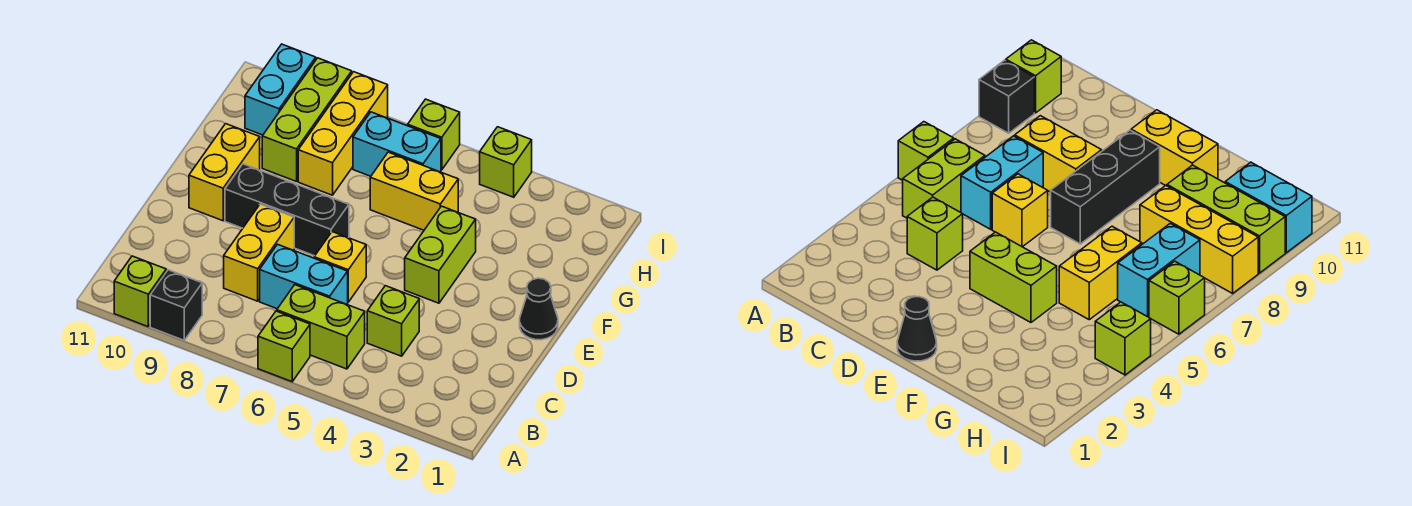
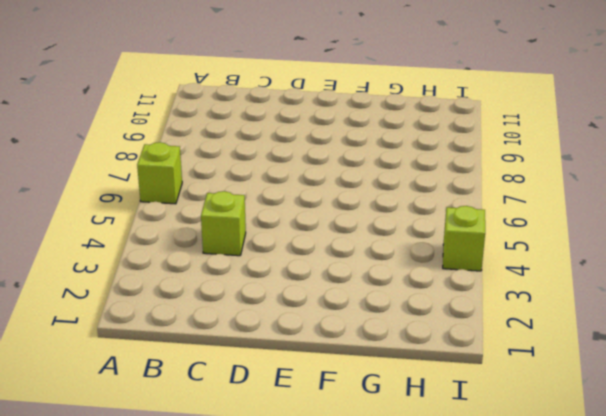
none -> black brick A9 level 1
none -> lime brick A10 level 1
none -> lime brick B5:B6 level 1

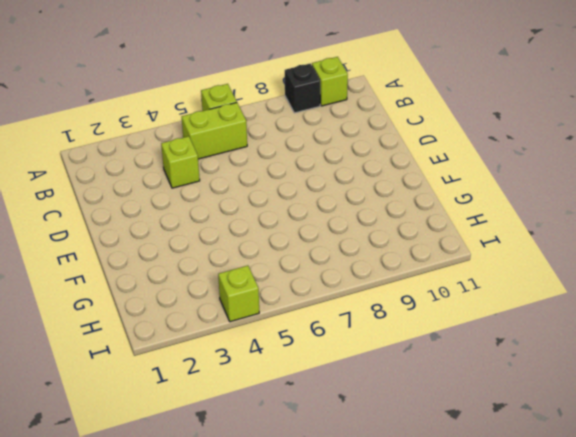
none -> cyan brick C6:C7 level 1
none -> yellow brick C8:D8 level 1
none -> yellow brick D6 level 1

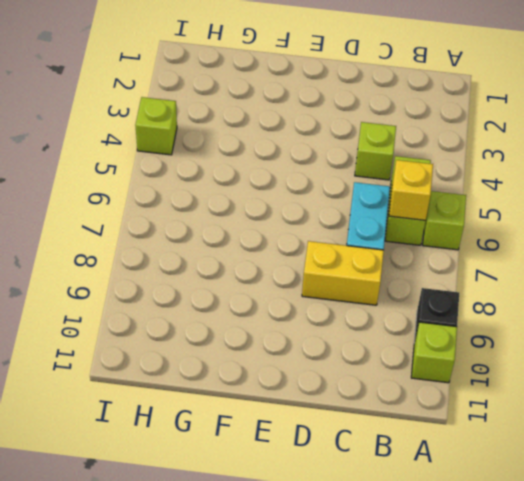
yellow brick B6 level 2 -> yellow brick D6 level 1
none -> black cone E1 level 1
none -> lime brick E4:F4 level 1
none -> black brick E7:E9 level 1

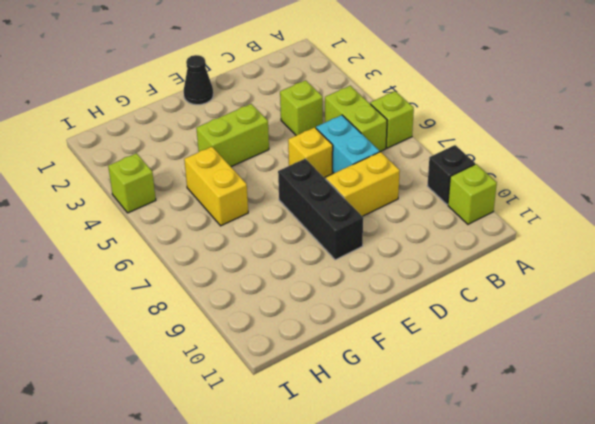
none -> yellow brick E10:F10 level 1
none -> yellow brick G8:I8 level 1
none -> lime brick G9:I9 level 1

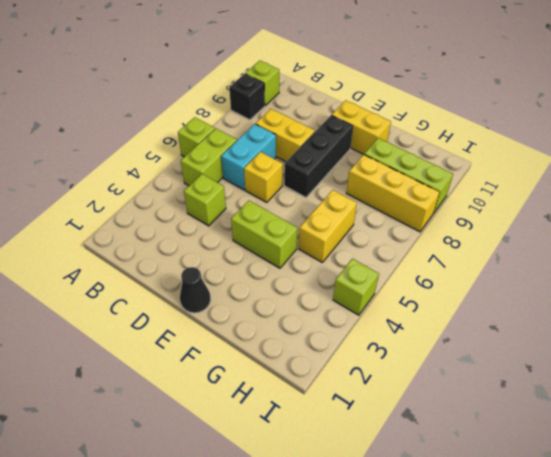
none -> cyan brick H6:H7 level 1
none -> cyan brick H10:I10 level 1
none -> lime brick I6 level 1

